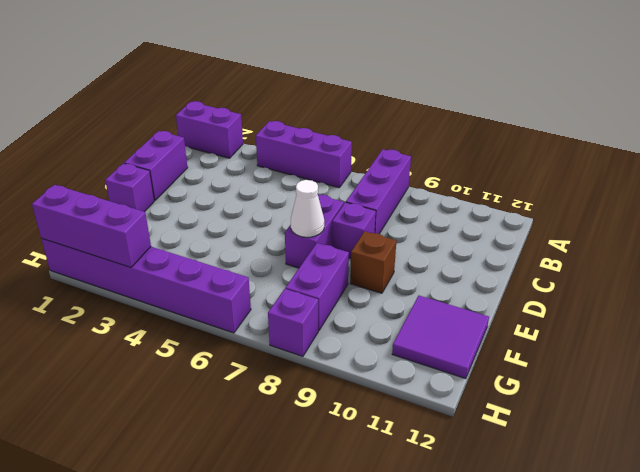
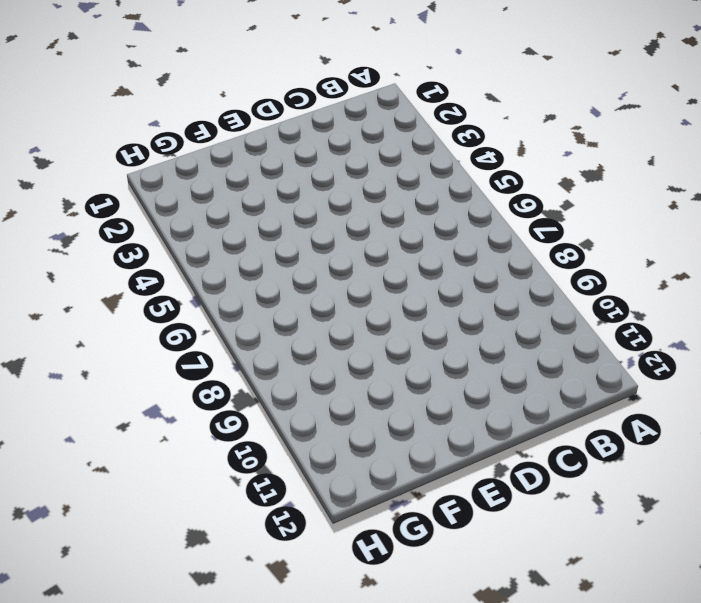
none -> purple brick A1:A2 level 1
none -> purple brick A4:A6 level 1
none -> purple brick A8:C8 level 1

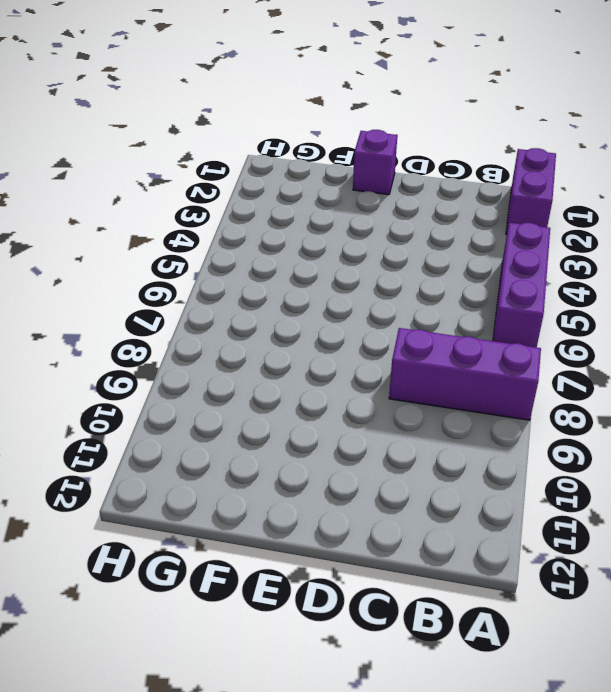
none -> purple brick C1:D1 level 1
none -> purple brick D7:E7 level 1
none -> purple brick D8 level 1

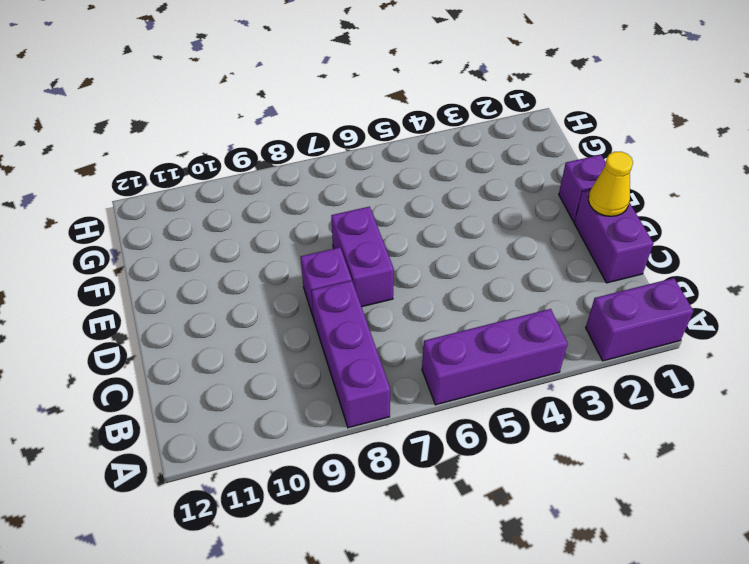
yellow cone D1 level 2 -> none
none -> brown brick E9 level 1
none -> purple brick F8:G8 level 1
none -> purple tile F11:G12 level 1

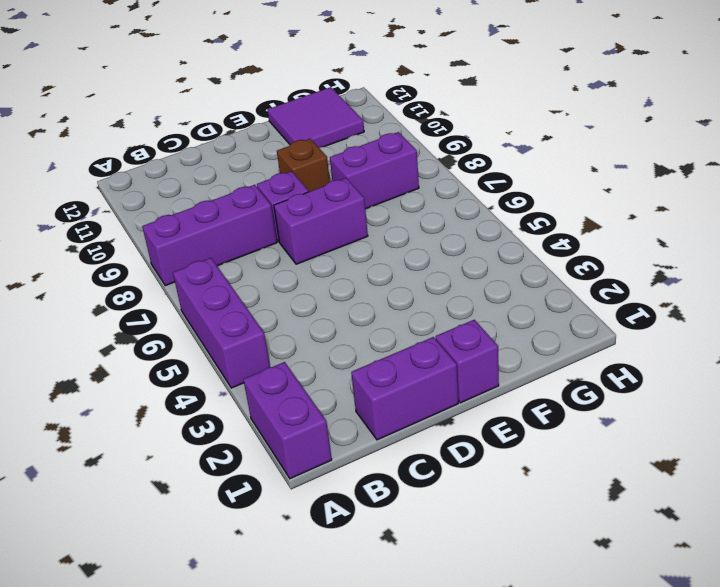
none -> purple brick H1:H6 level 1
none -> purple brick H8 level 1
none -> white cone E7 level 2

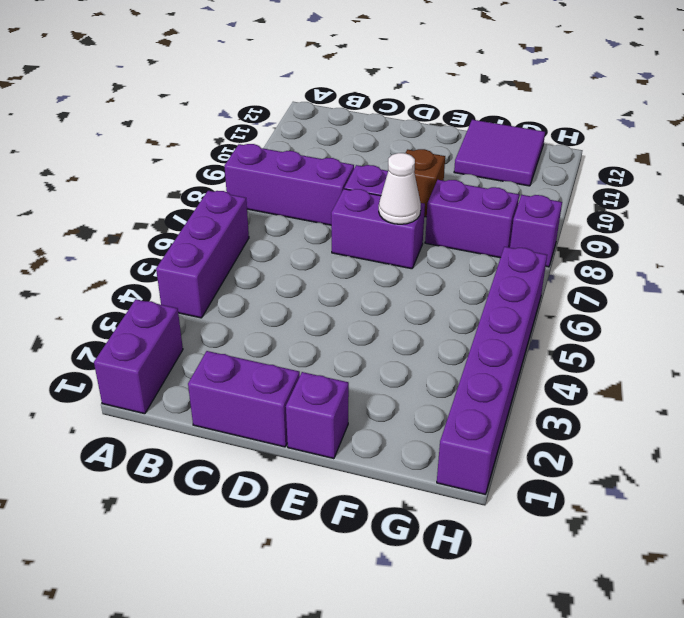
none -> purple brick H1:H3 level 2

